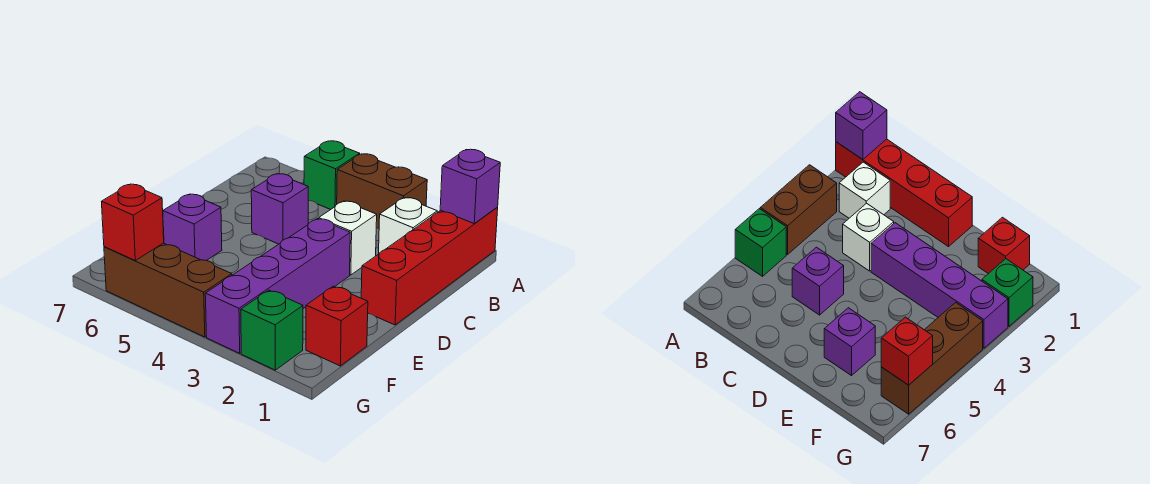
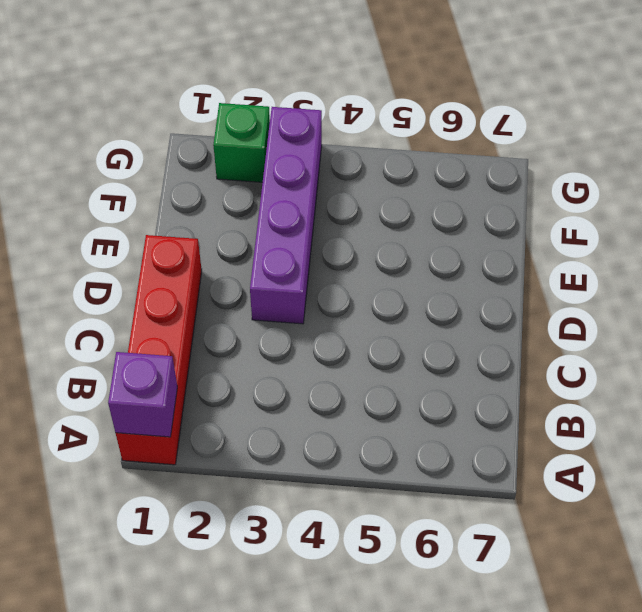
none -> brown brick A3:A4 level 1
none -> green brick A5 level 1
none -> white brick B2 level 1

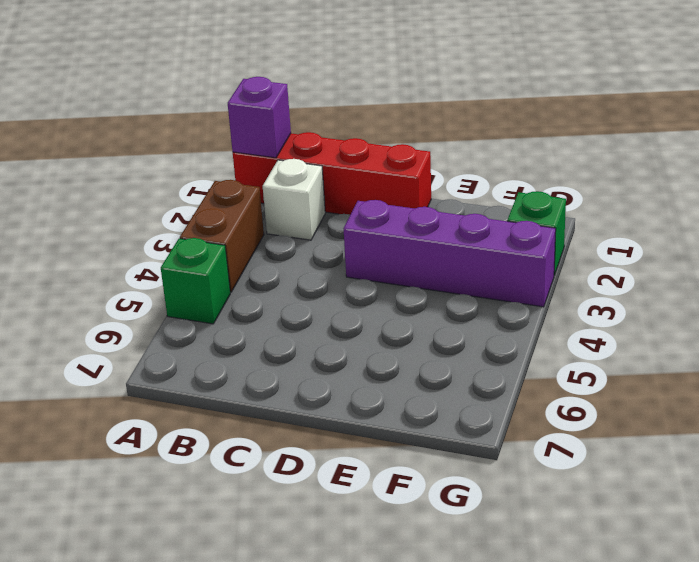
none -> white brick C3 level 1
none -> purple brick C5 level 1
none -> purple brick E6 level 1

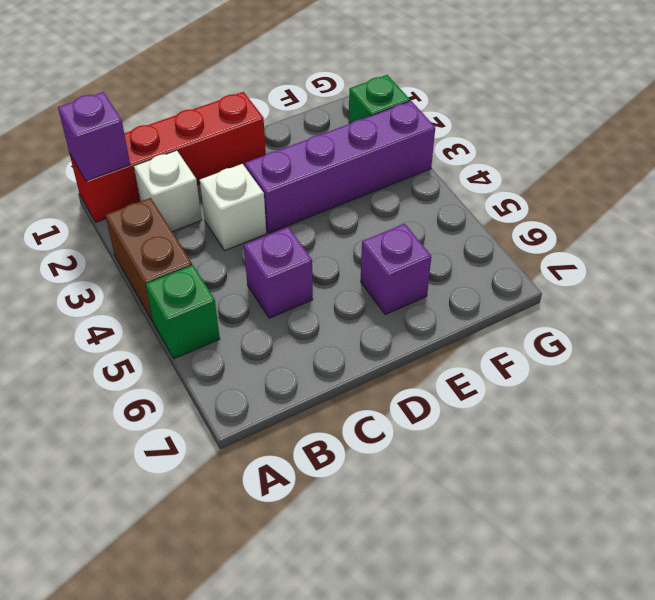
none -> red brick F1 level 1
none -> brown brick G4:G6 level 1
none -> red brick G6 level 2

